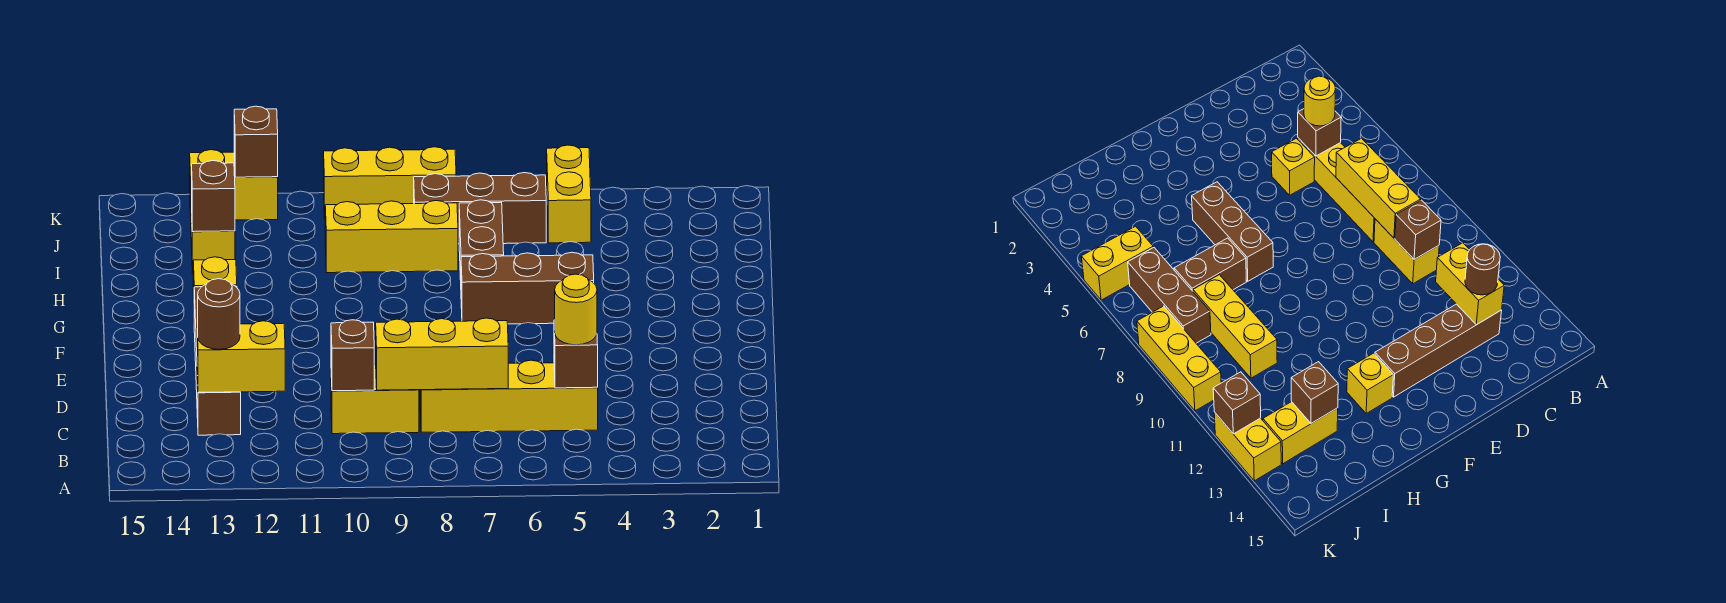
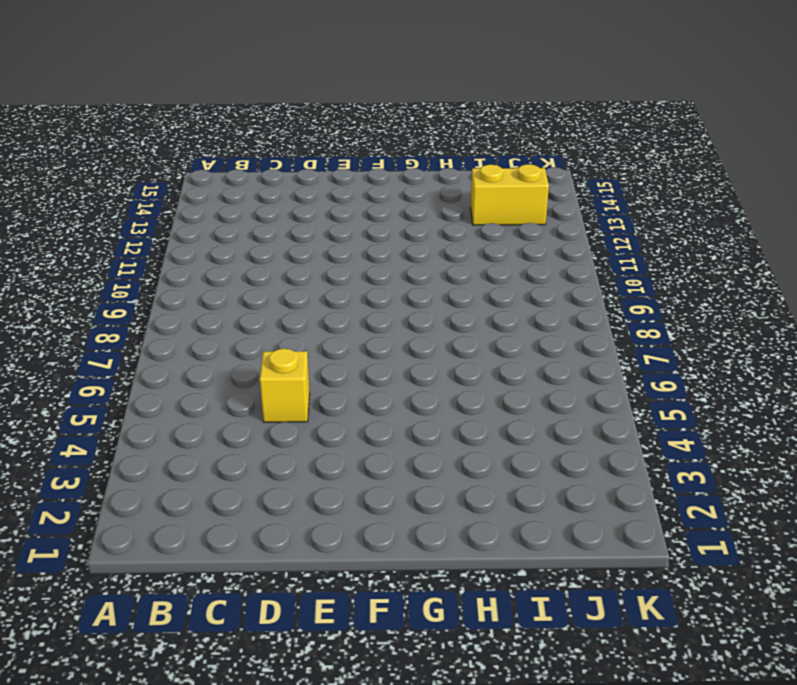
none -> yellow brick C5:C8 level 1
none -> yellow brick C9:C10 level 1
none -> brown brick C13:F13 level 1

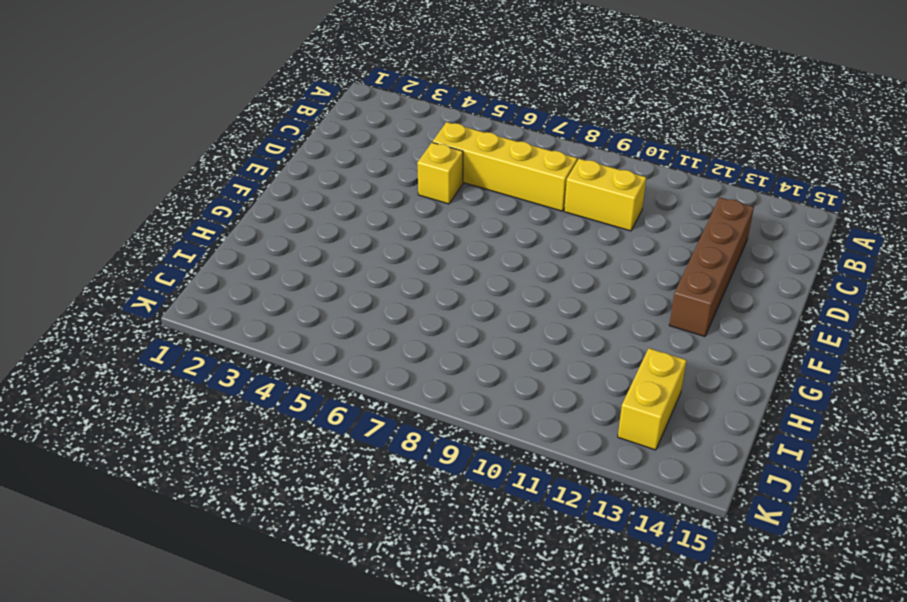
none -> brown brick G5:G7 level 1
none -> yellow brick G13 level 1
none -> brown brick H7:I7 level 1

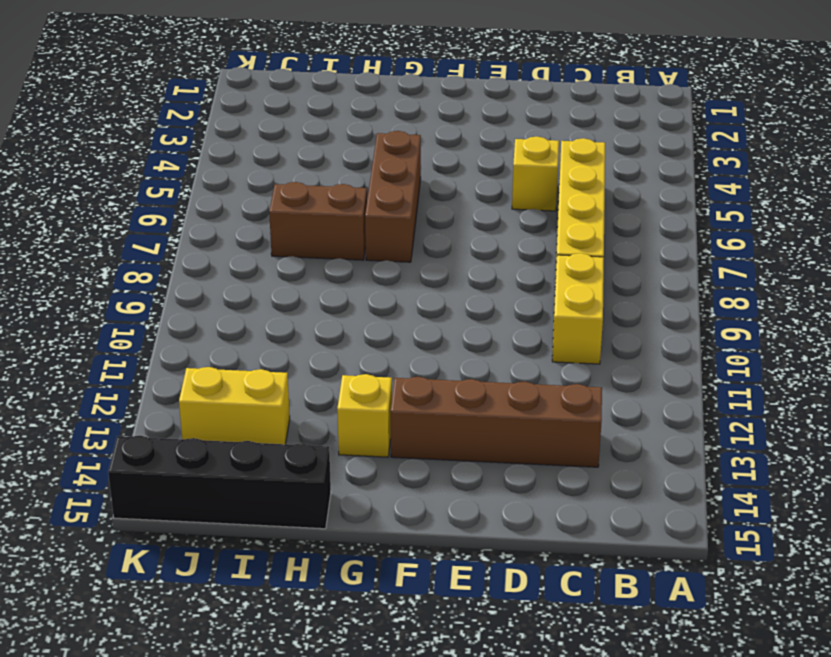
black brick H15:K15 level 1 -> none
none -> yellow brick I8:I10 level 1
none -> yellow brick J5:K5 level 1
none -> brown brick J6:J8 level 1

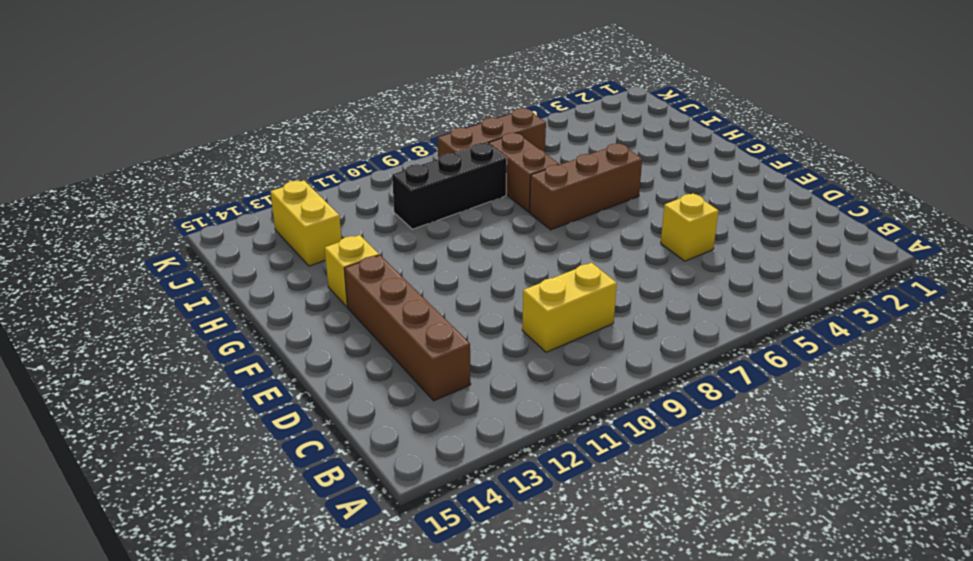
black brick I8:I10 level 1 -> yellow brick I8:I10 level 1
none -> yellow brick C5:C8 level 1
none -> yellow brick J5:K5 level 1
none -> yellow brick K8:K10 level 1

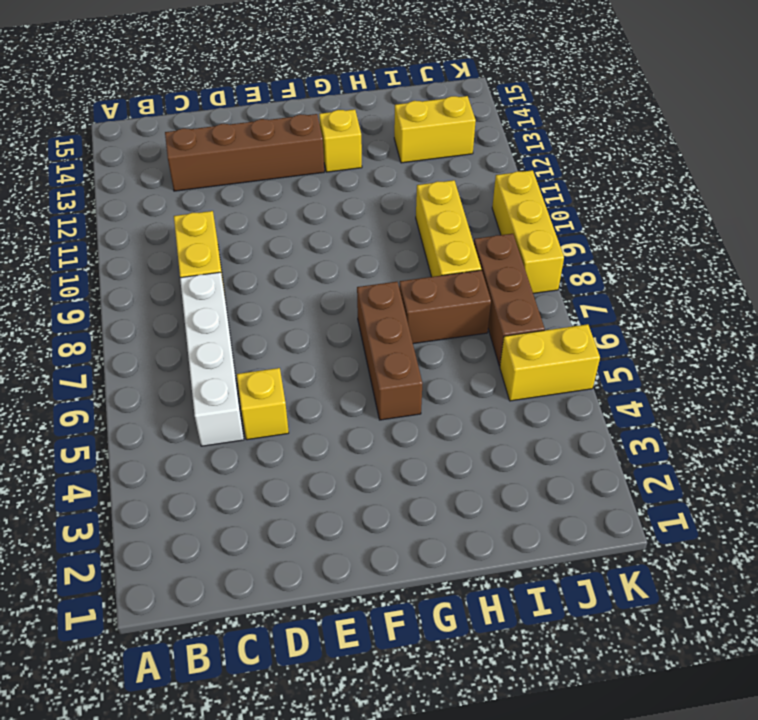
white brick C5:C8 level 1 -> yellow brick C5:C8 level 1
none -> yellow brick K12:K13 level 1
none -> brown brick C5 level 2
none -> yellow brick C7:C9 level 2

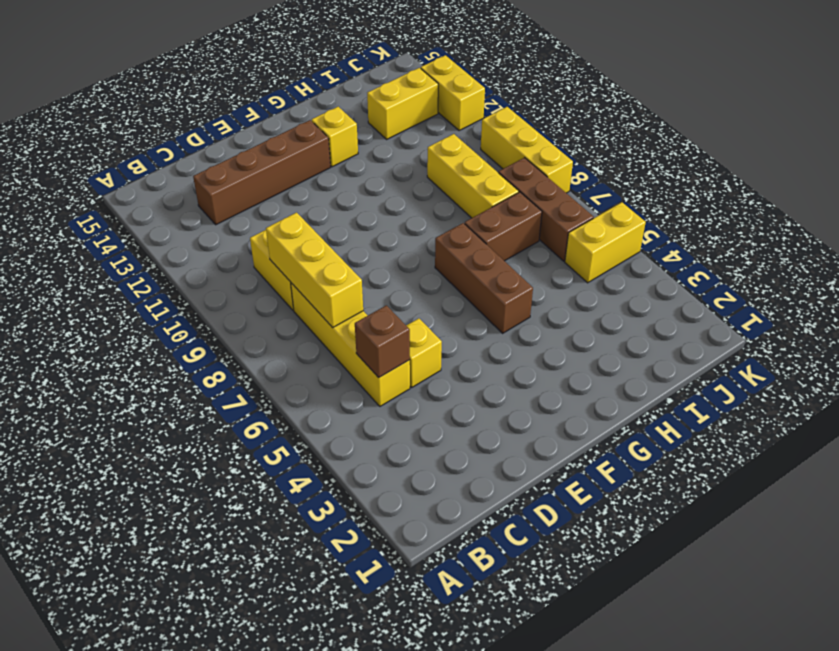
none -> brown brick C10 level 2
none -> yellow brick C12:C13 level 2
none -> brown brick I13 level 2

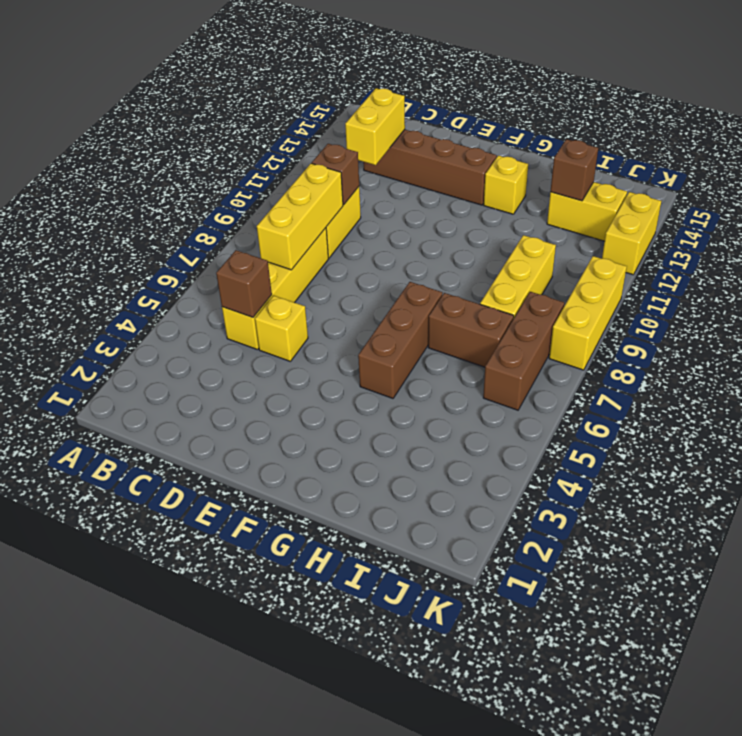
none -> yellow brick J5:K5 level 1
none -> brown brick K12 level 2
none -> yellow round brick C5 level 3

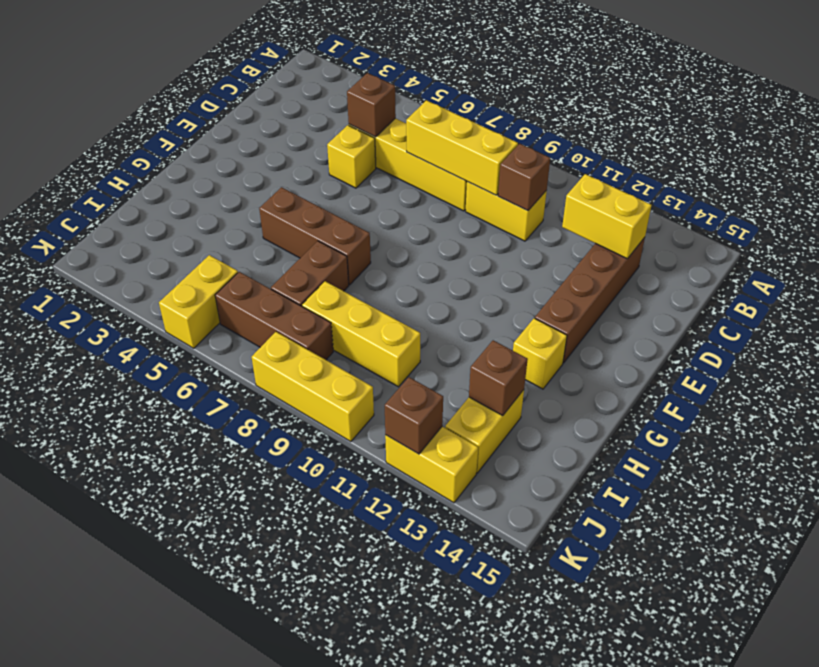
none -> yellow round brick C5 level 3
none -> brown round brick C13 level 3

